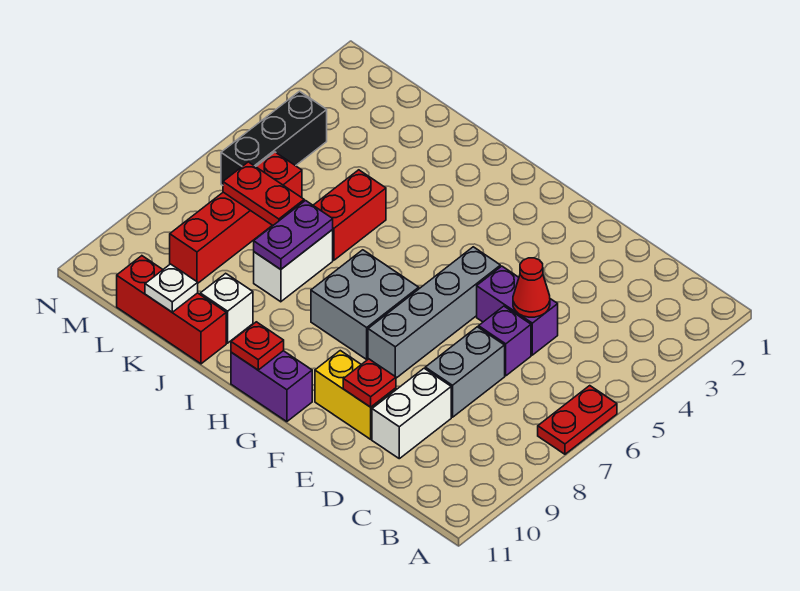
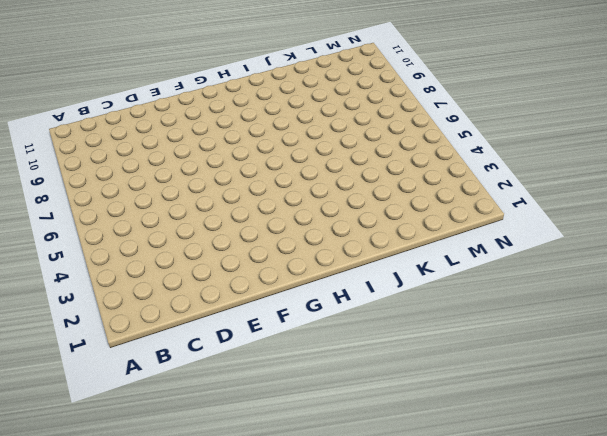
none -> red plate A6:A7 level 1
none -> purple brick D5:E5 level 1
none -> purple brick D6 level 1

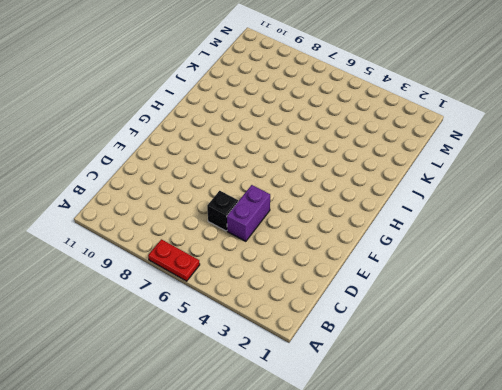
black brick D6 level 1 -> purple brick D6 level 1
none -> grey brick D7:D8 level 1
none -> white brick D9:D10 level 1
none -> yellow brick E10:F10 level 1

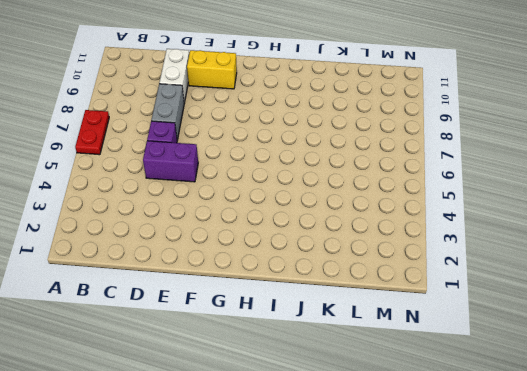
none -> grey brick F5:F8 level 1
none -> grey brick G7:H8 level 1
none -> purple brick G11:H11 level 1

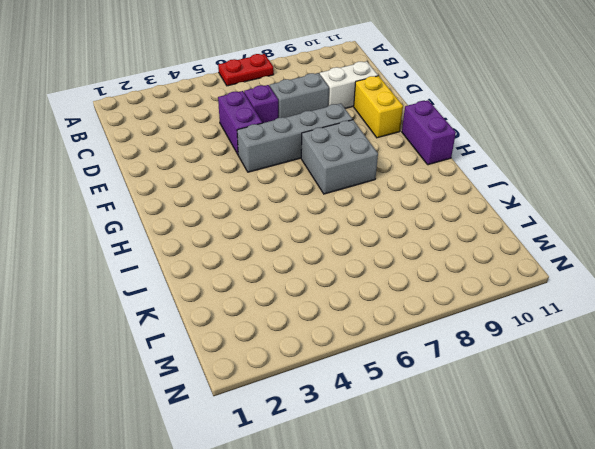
none -> red brick J5:J6 level 1
none -> white brick J7:J8 level 1
none -> white brick J10 level 1

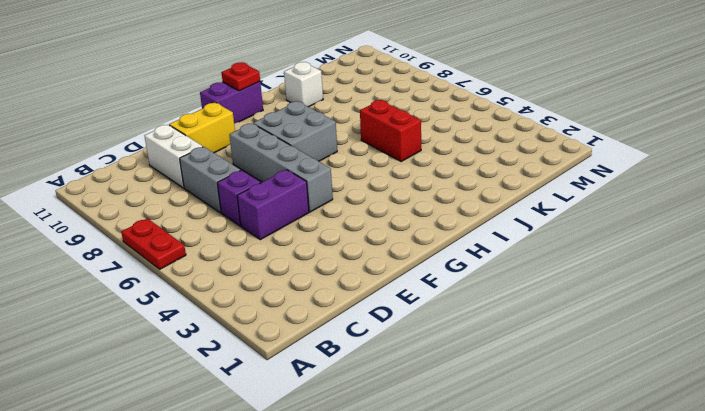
none -> white brick J7:J8 level 1
none -> red brick J11:L11 level 1
none -> red brick L6:L9 level 1

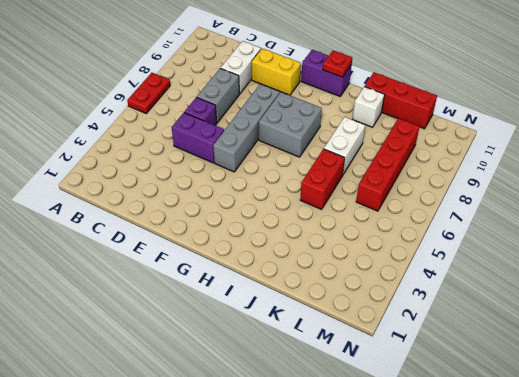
none -> black brick M4:M6 level 1
none -> red cone D5 level 2
none -> red plate E10 level 2

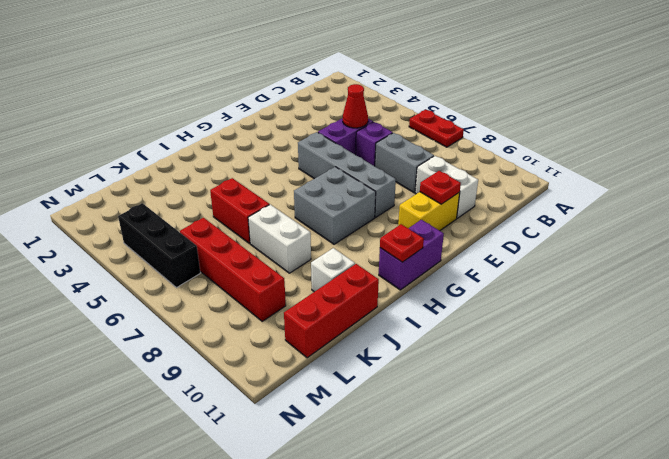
none -> purple plate J7:J8 level 2
none -> red plate K7:L7 level 2
none -> white plate K11 level 2

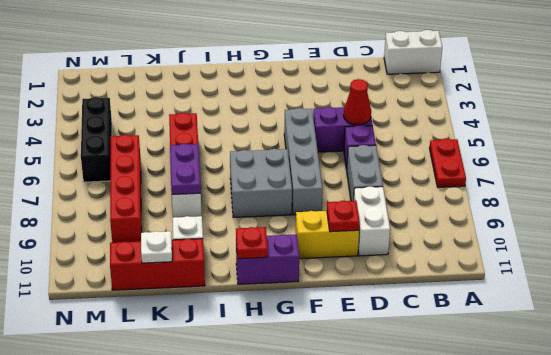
white brick A1:B1 level 1 -> none
none -> red plate K7:L7 level 2

